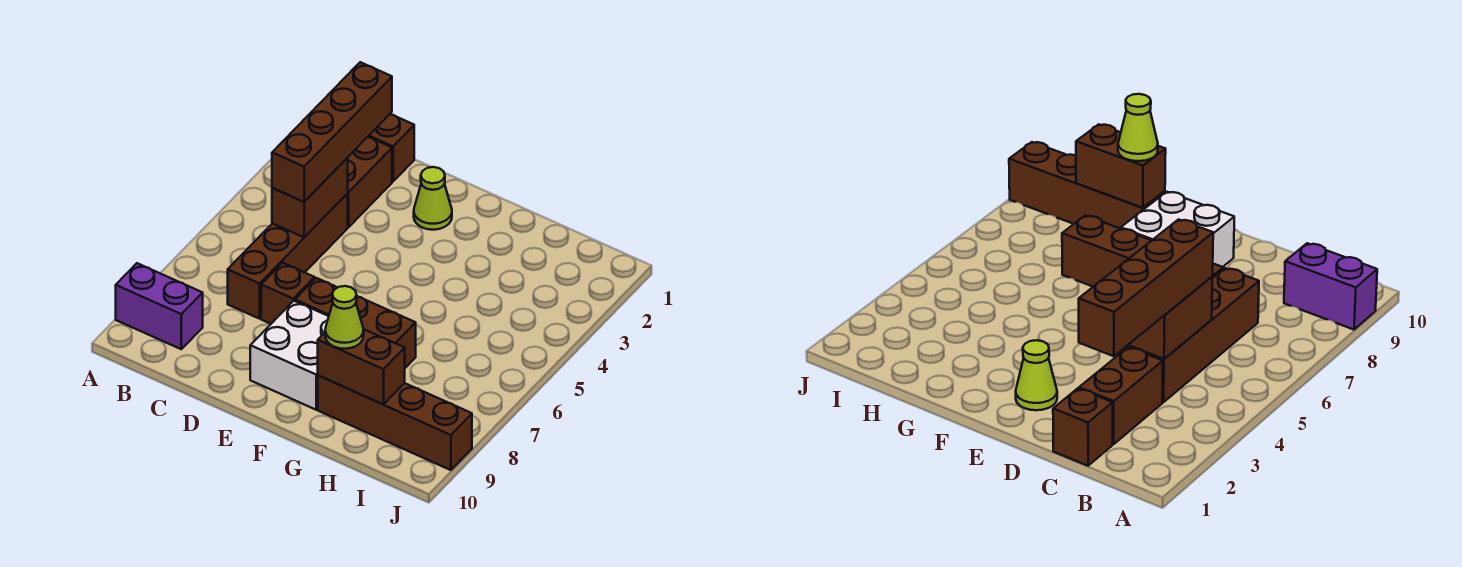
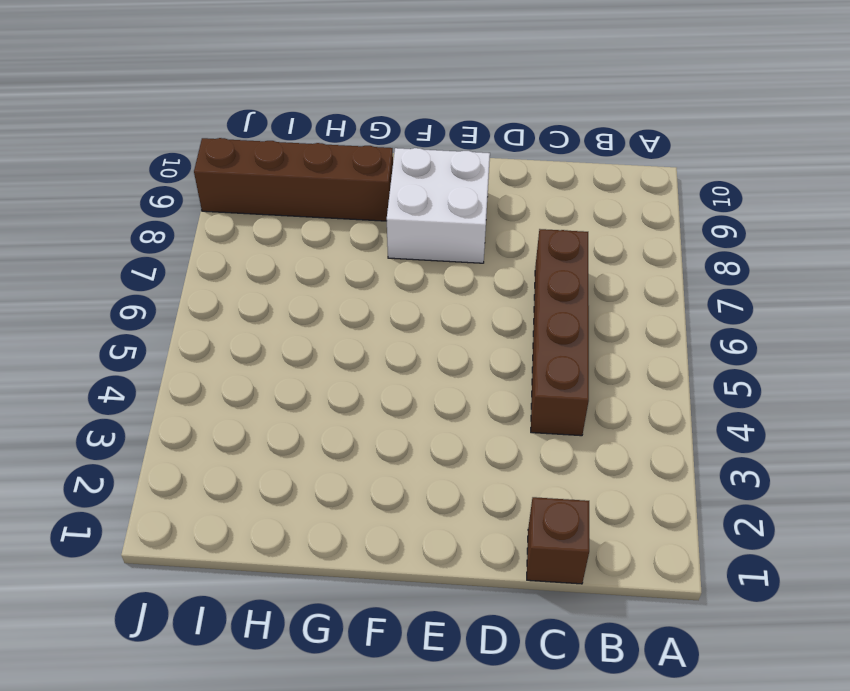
none -> purple brick A9:B9 level 1
none -> brown brick C2:C3 level 1
none -> brown brick D7 level 1

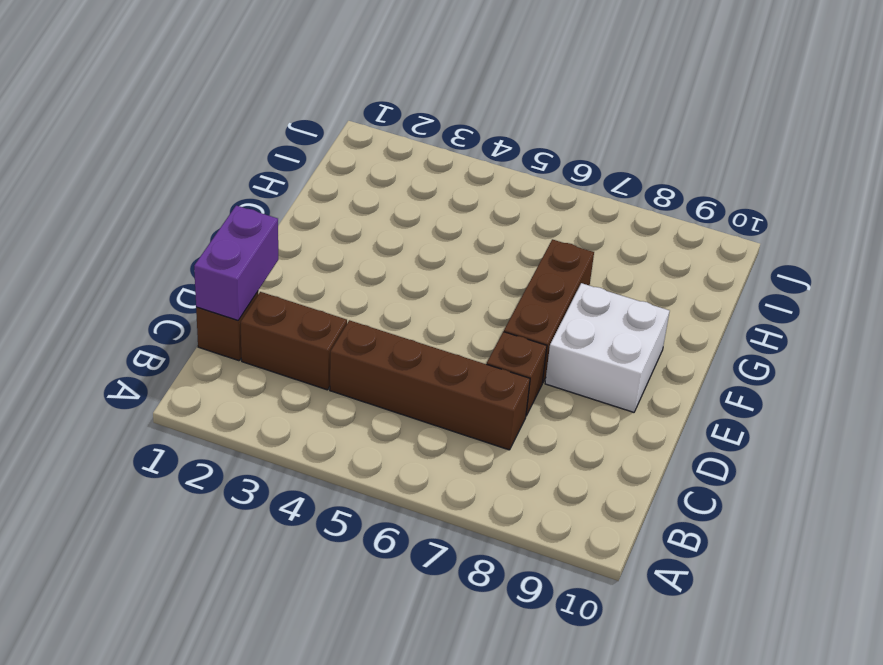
purple brick C1:D1 level 2 -> purple brick A9:B9 level 1
none -> lime cone E2 level 1
none -> brown brick G9:J9 level 1
none -> brown brick C4:C5 level 2

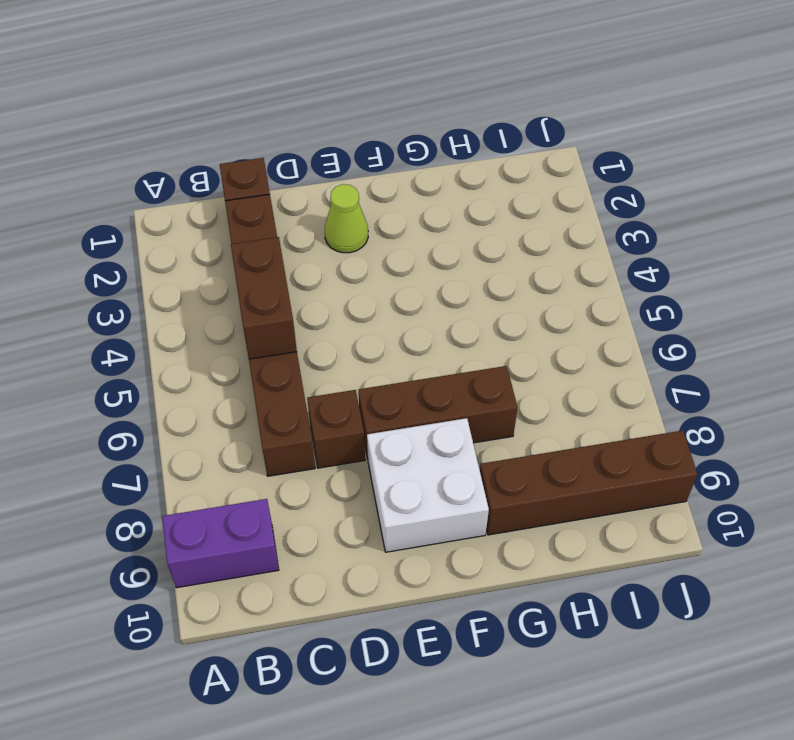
none -> brown brick G9:H9 level 2
none -> brown brick C2:C5 level 3
none -> lime cone G9 level 3

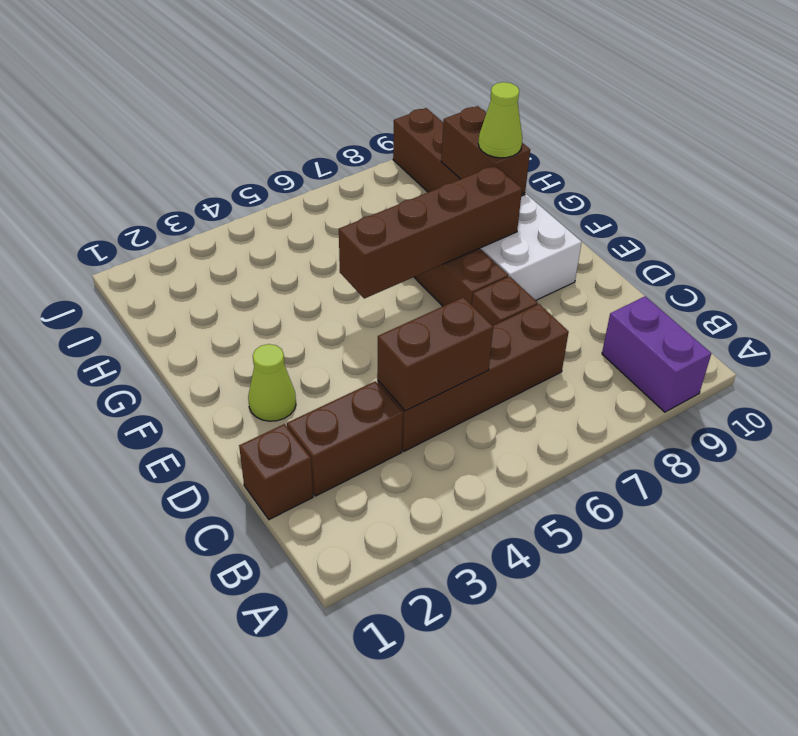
brown brick F5:F8 level 2 -> brown brick C2:C5 level 3

